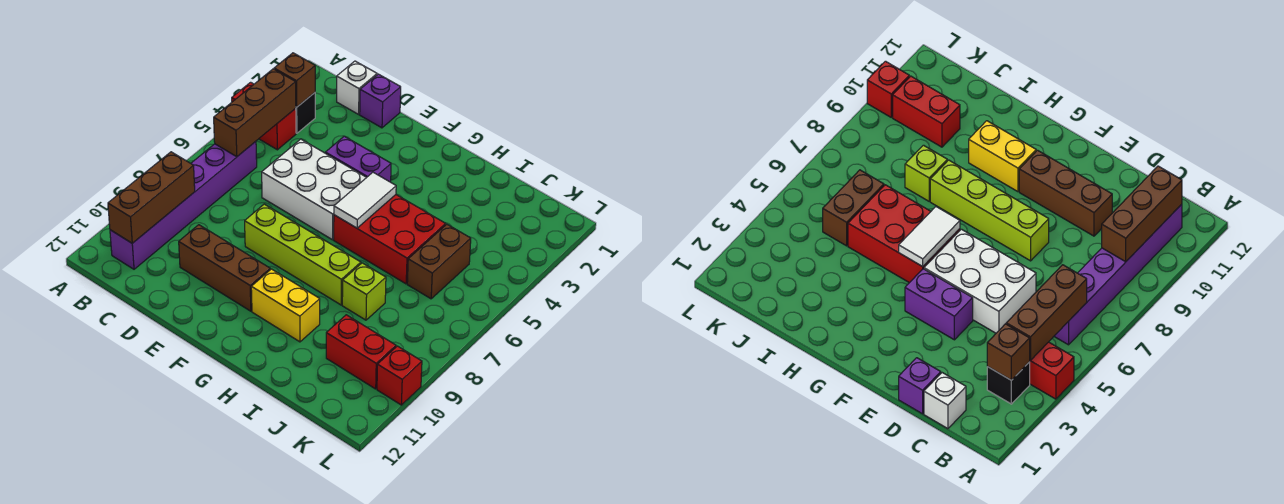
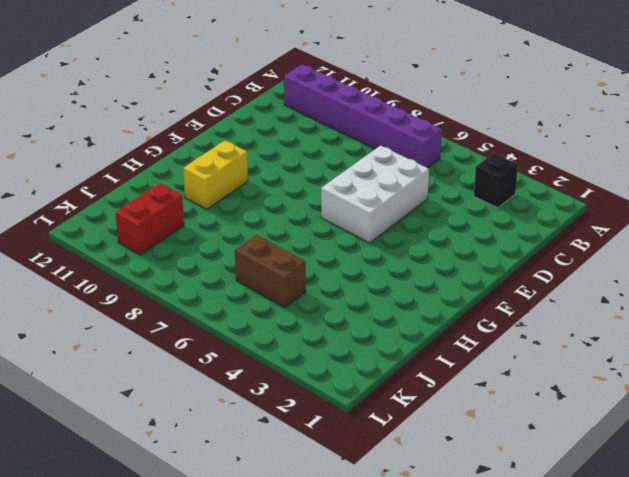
none -> red brick A4:B4 level 1
none -> white brick C1 level 1
none -> purple brick D1 level 1

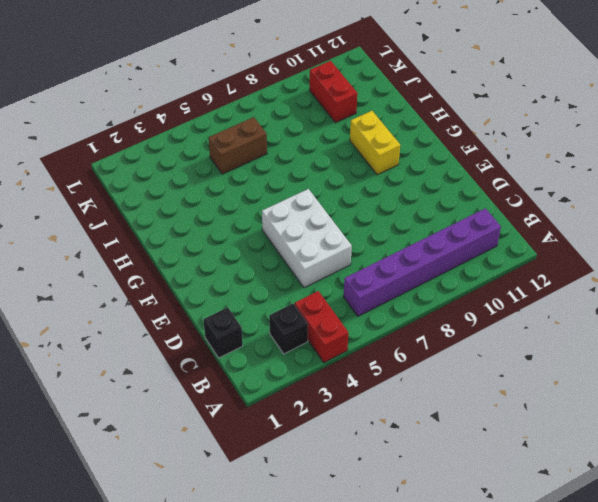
black brick C1 level 1 -> white brick C1 level 1
none -> purple brick D1 level 1
none -> brown brick D10:F10 level 1
none -> purple brick E4:F4 level 1

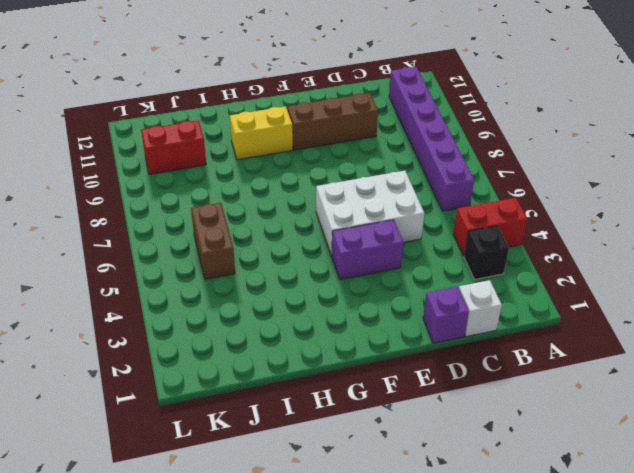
none -> lime brick E8:H8 level 1
none -> red brick G5:I6 level 1
none -> lime brick I8 level 1

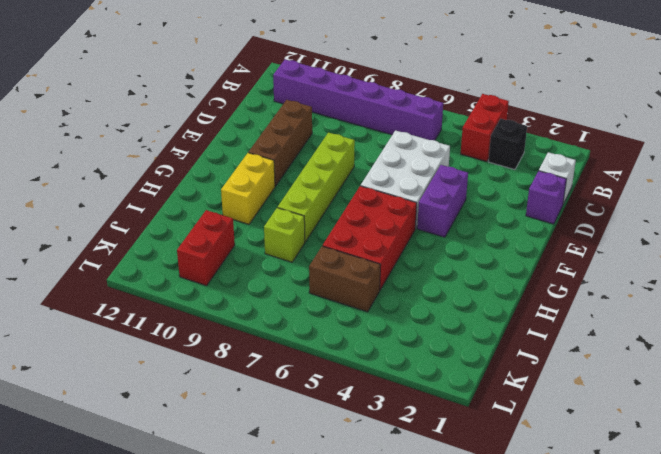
none -> red brick L10 level 1
none -> brown brick B3 level 2
none -> brown brick B4:B6 level 2

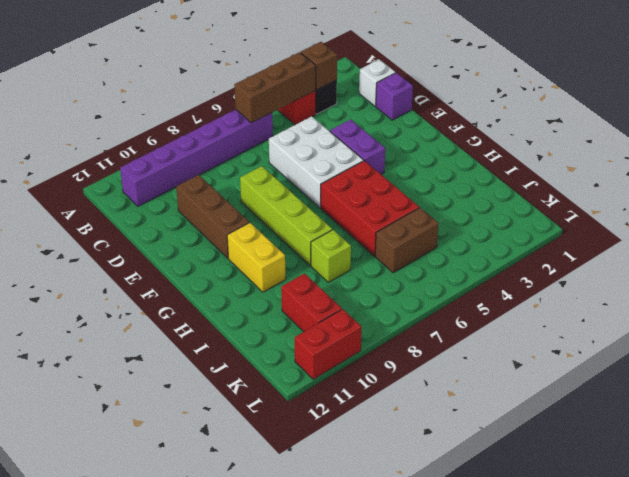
red brick L10:L11 level 1 -> red brick L10 level 1
none -> brown brick B9:B11 level 2
none -> white tile G5:G6 level 2

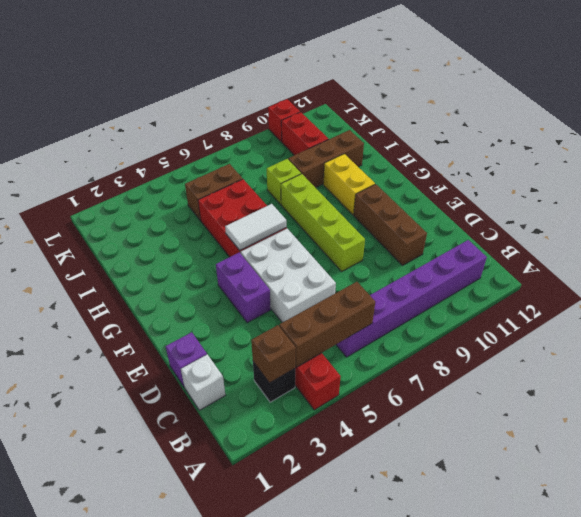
brown brick I9:I11 level 1 -> brown brick B9:B11 level 2

